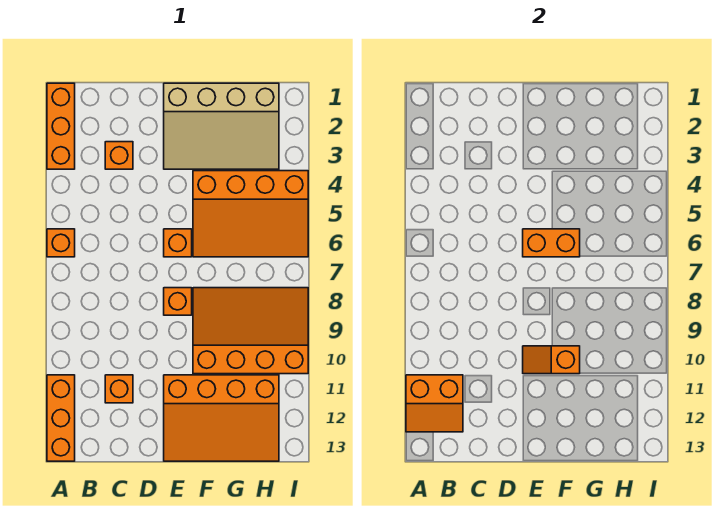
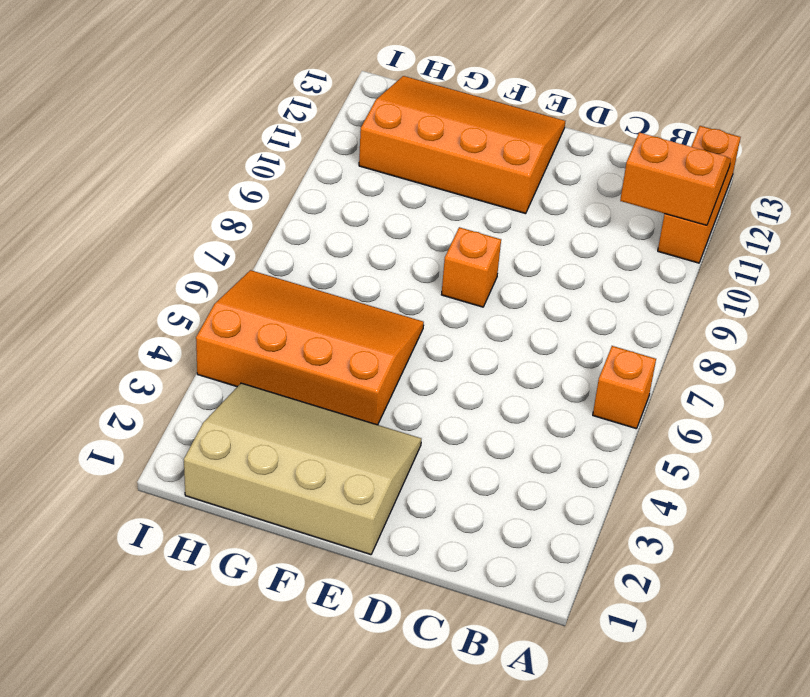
none -> orange brick A1:A3 level 1
none -> orange brick C3 level 1
none -> orange brick C11 level 1

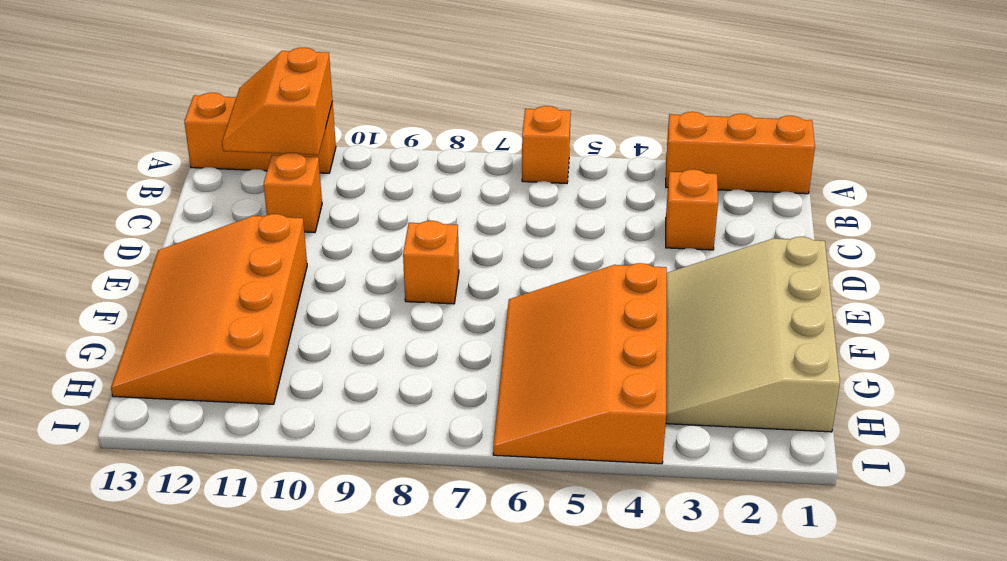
none -> orange brick E6 level 1
none -> orange slope F8:I10 level 1 top 10
none -> orange brick E6:F6 level 2

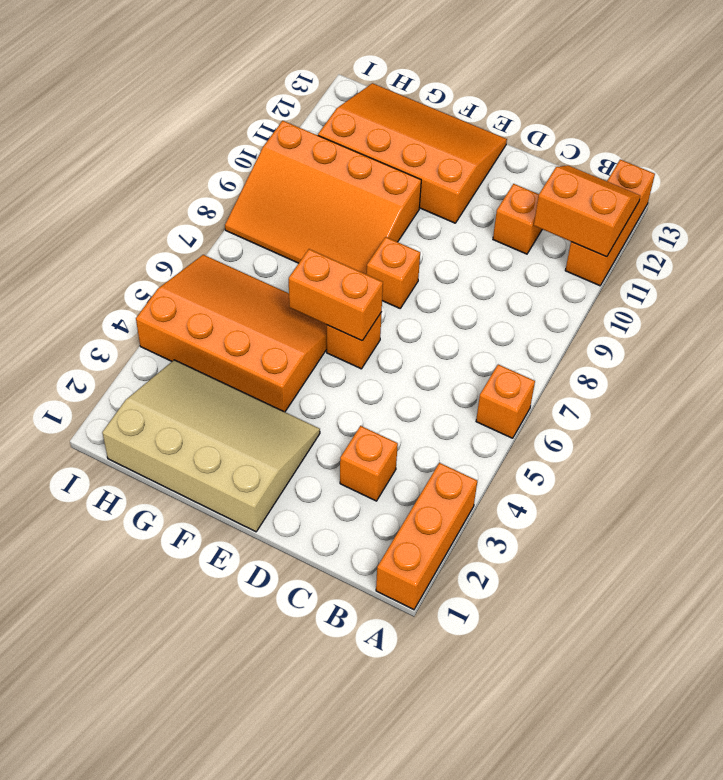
none -> orange slope E10:F10 level 2 top F

